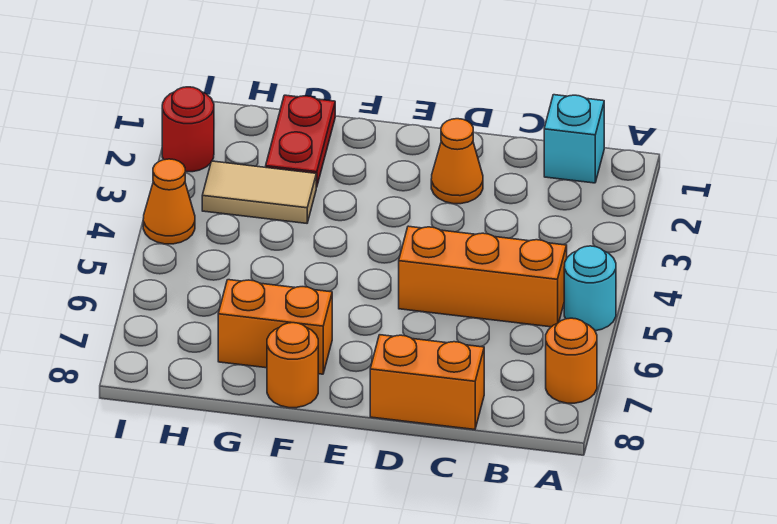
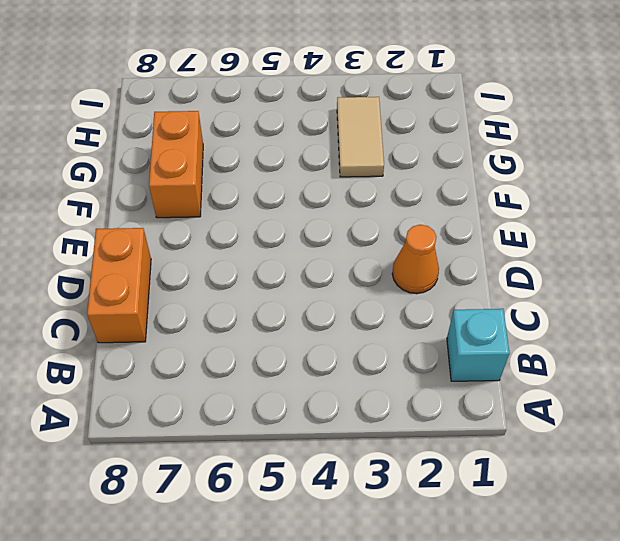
none -> cyan round brick A5 level 1
none -> orange round brick A7 level 1
none -> orange brick B5:D5 level 1

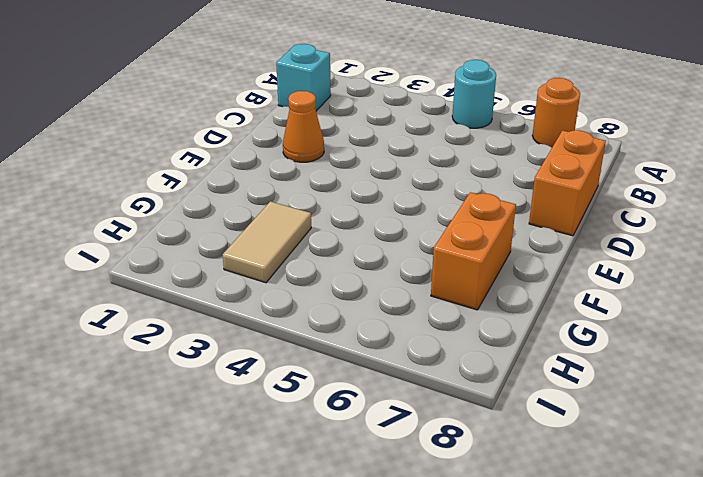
none -> orange brick B5:D5 level 1
none -> orange round brick F8 level 1
none -> red plate G1:G2 level 1

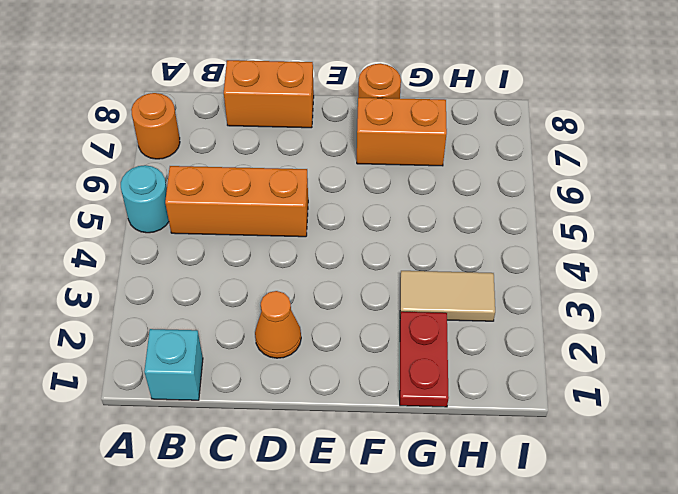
none -> red round brick I2 level 1
none -> orange cone I4 level 1

